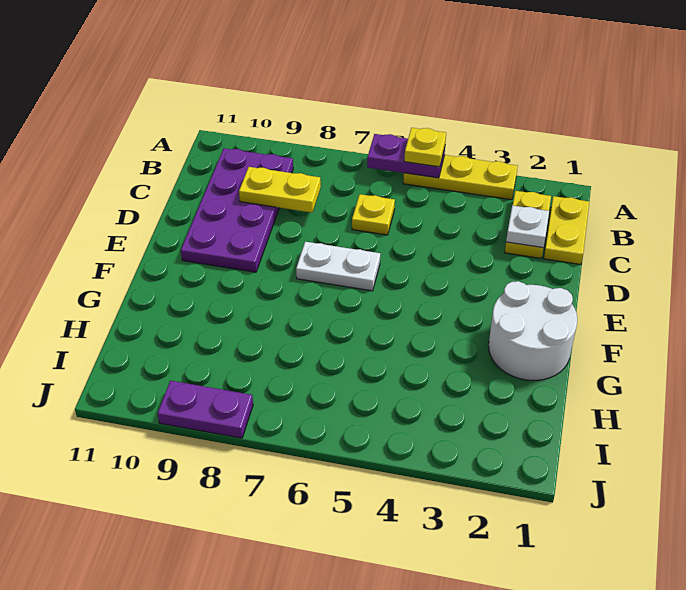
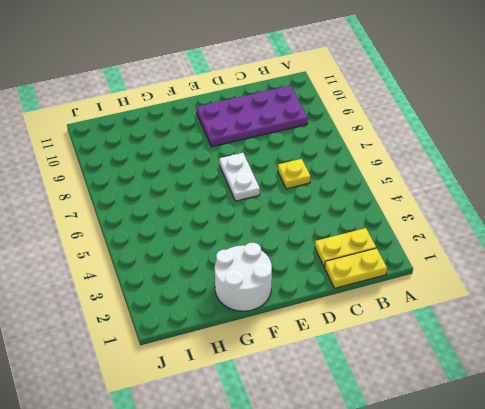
none -> yellow plate A3:A5 level 1
none -> purple plate J8:J9 level 1
none -> purple plate A5:A6 level 2

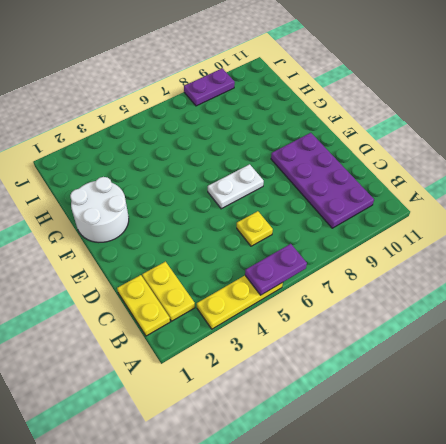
none -> white plate C2 level 2
none -> yellow plate C8:C9 level 2
none -> yellow plate A5 level 3

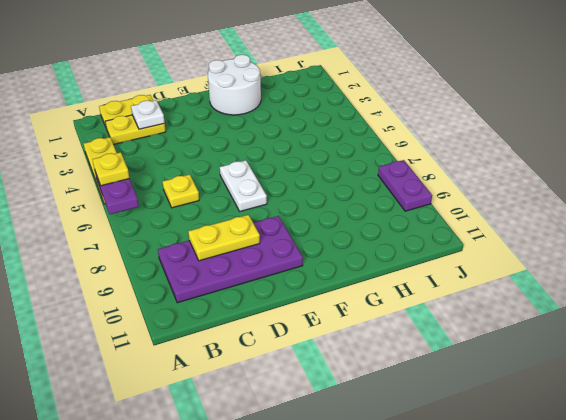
yellow plate C9:D9 level 2 -> yellow plate C8:C9 level 2

